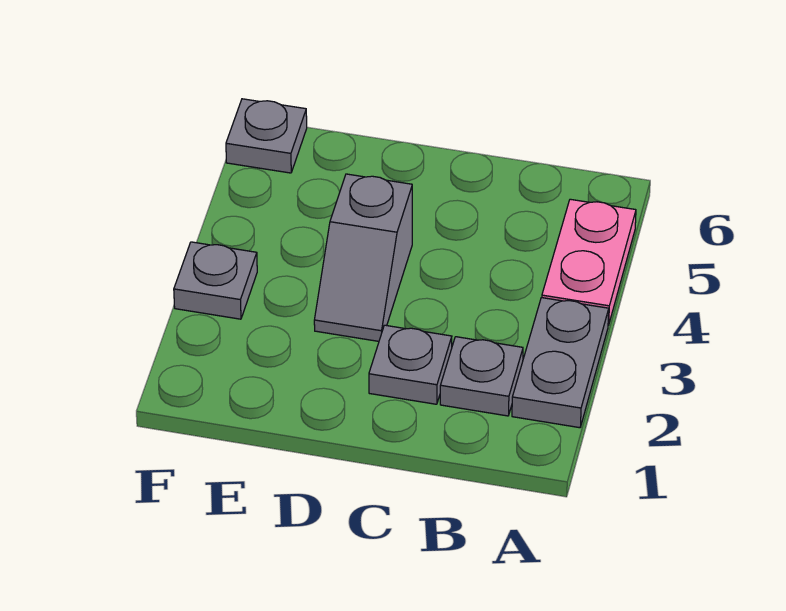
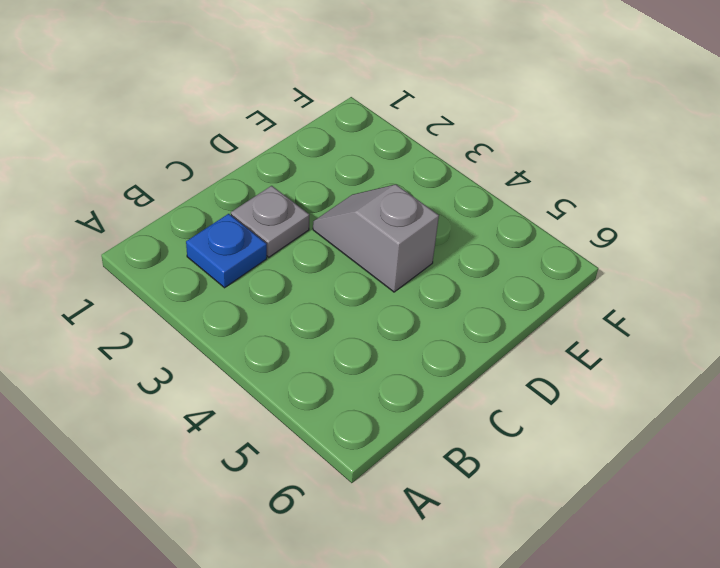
blue plate B2 level 1 -> grey plate B2 level 1
none -> grey plate A2:A3 level 1
none -> pink plate A4:A5 level 1

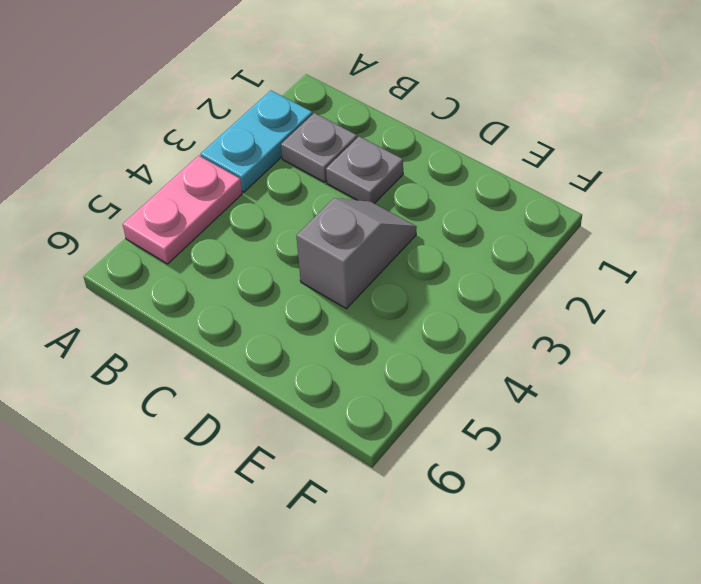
cyan plate A2:A3 level 1 -> grey plate A2:A3 level 1
none -> grey plate F3 level 1
none -> grey plate F6 level 1

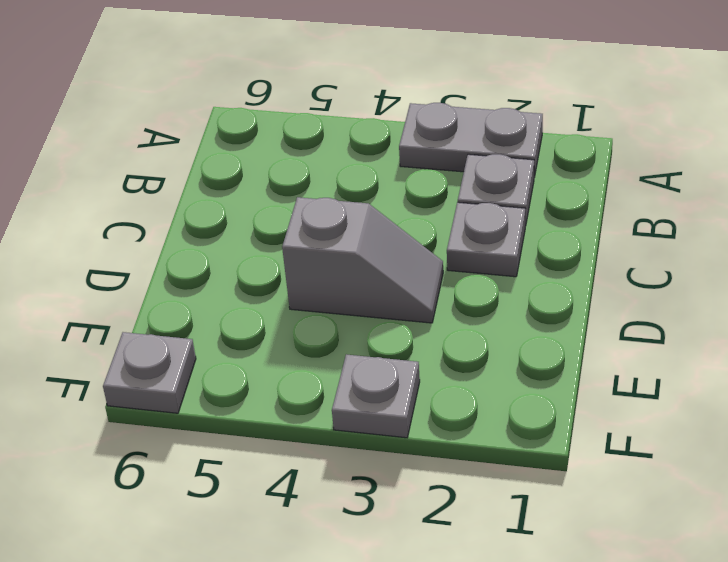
none -> pink plate A4:A5 level 1

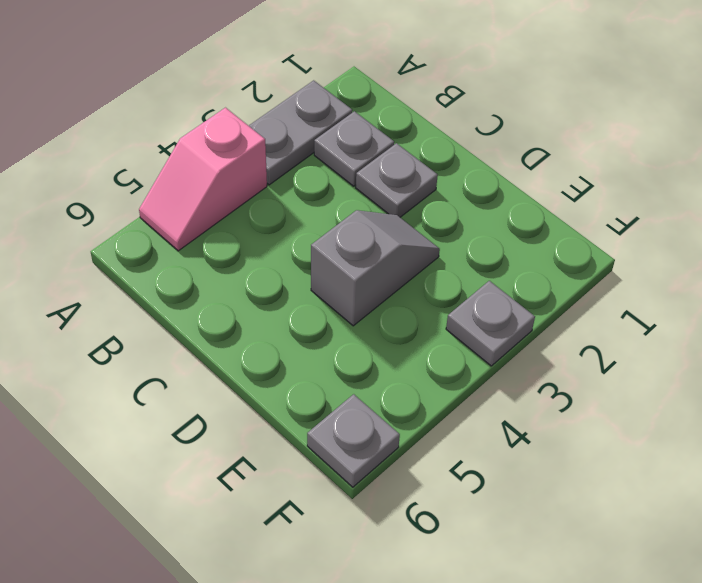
pink slope A4:A5 level 1 top 4 -> pink plate A4:A5 level 1

